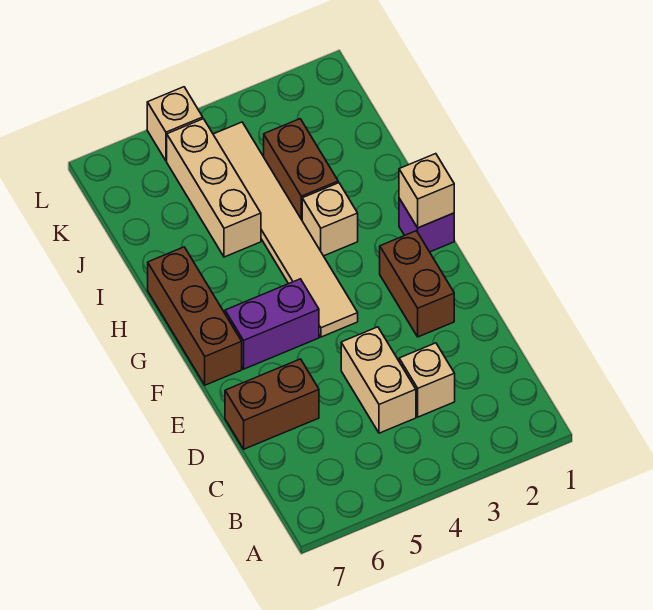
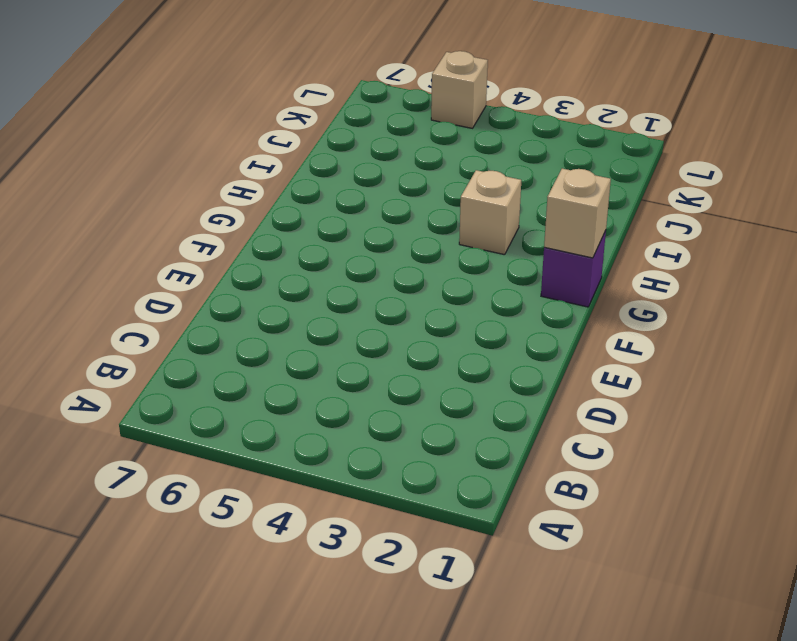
none -> tan brick C3 level 1
none -> tan brick C4:D4 level 1
none -> brown brick D6:D7 level 1

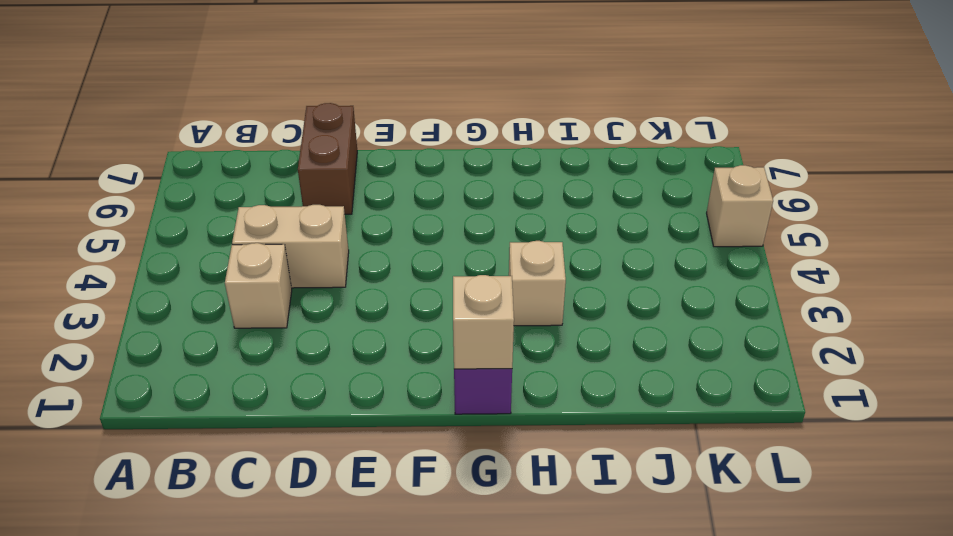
none -> brown brick E2:F2 level 1
none -> tan tile F4:K4 level 1
none -> purple brick F5:F6 level 1

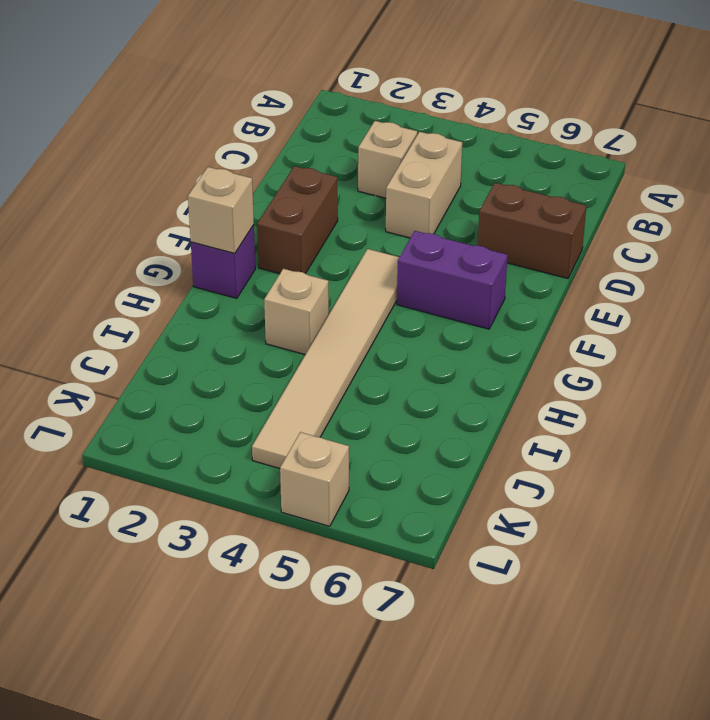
none -> brown brick F7:H7 level 1
none -> brown brick I3:J3 level 1
none -> tan brick I5:K5 level 1

